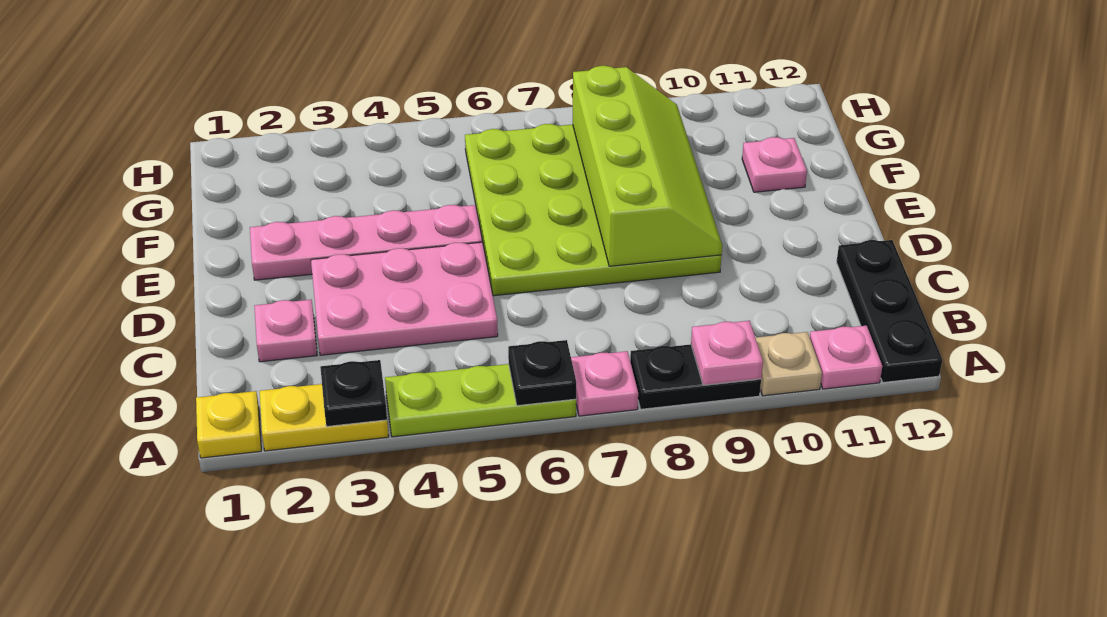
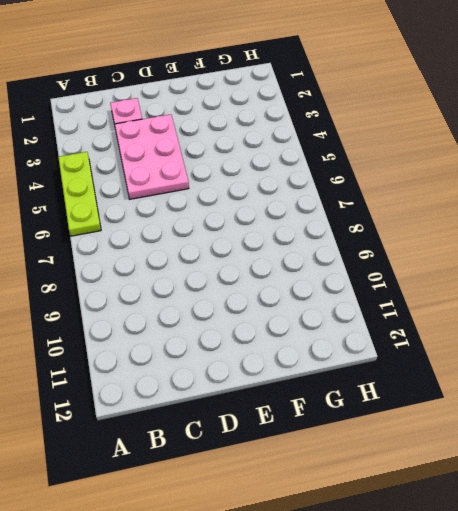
none -> yellow plate A1 level 1
none -> yellow plate A2:A3 level 1
none -> pink plate A7 level 1

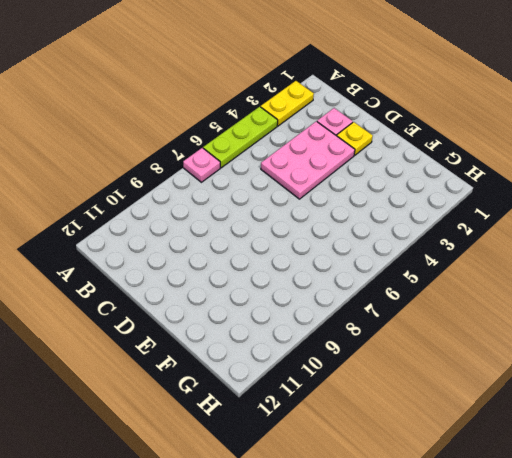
yellow plate D2 level 1 -> yellow plate A1 level 1
none -> black plate A8:A9 level 1
none -> tan plate A10 level 1
none -> pink plate A11 level 1

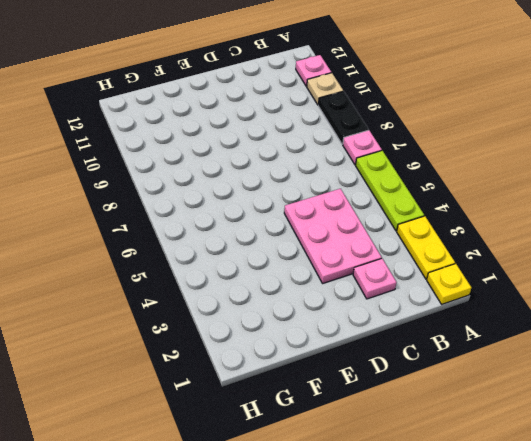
none -> black plate A12:C12 level 1
none -> lime plate D6:G9 level 1
none -> pink plate E2:E5 level 1

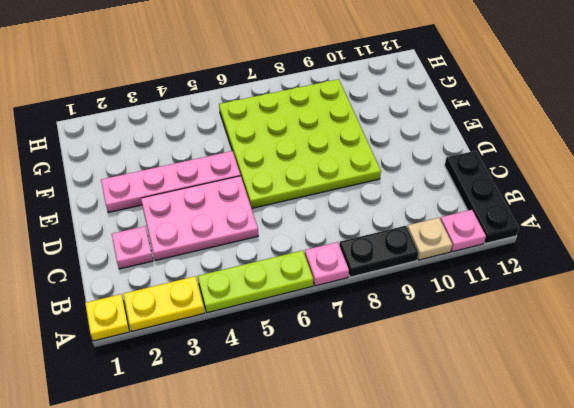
none -> pink plate F11 level 1
none -> black plate A3 level 2
none -> black plate A6 level 2

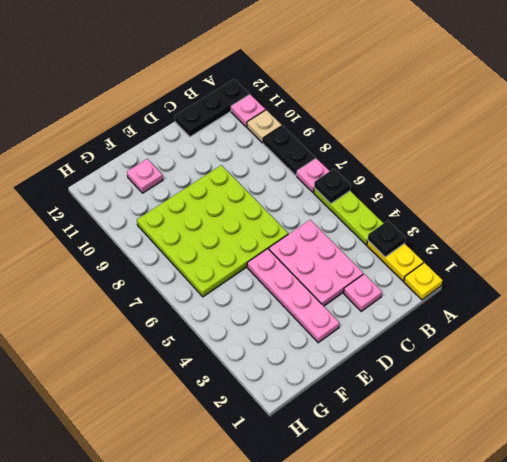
none -> pink plate A9 level 2
none -> lime slope D8:G9 level 2 top 8

